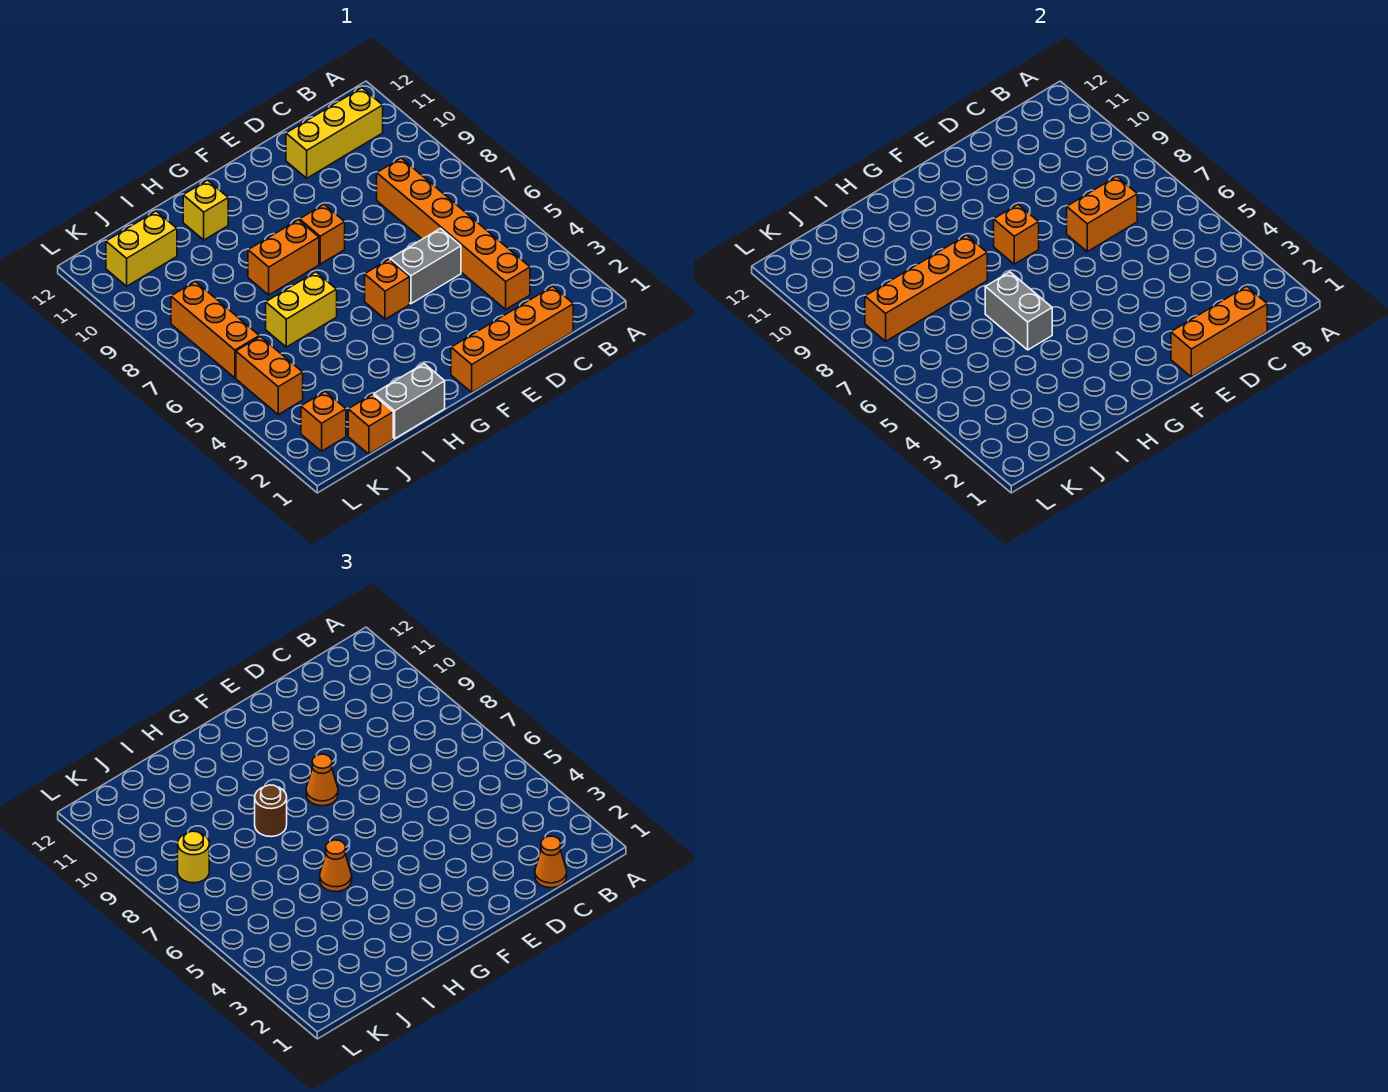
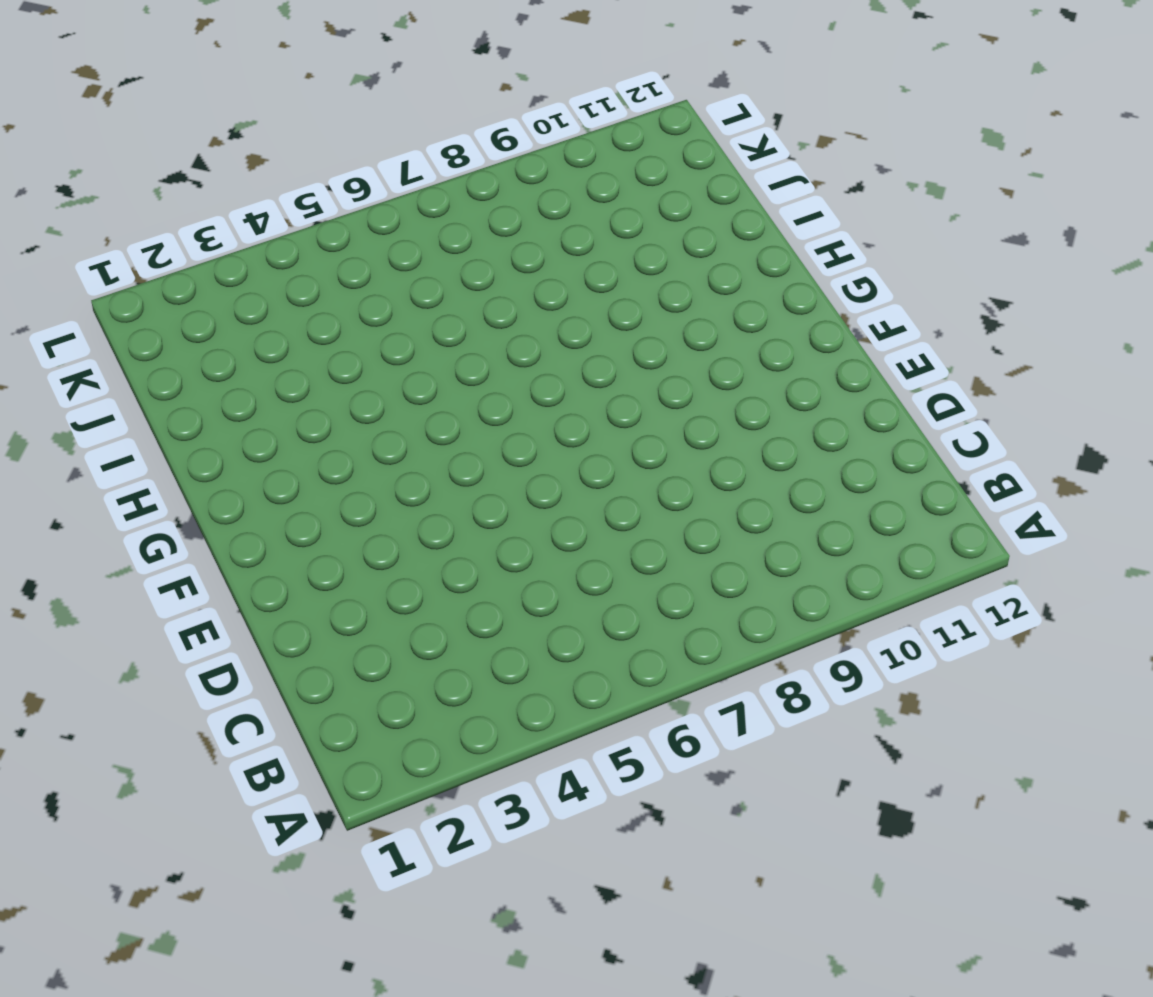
none -> yellow brick B11:D11 level 1
none -> orange brick C1:F1 level 1
none -> orange brick C3:C8 level 1

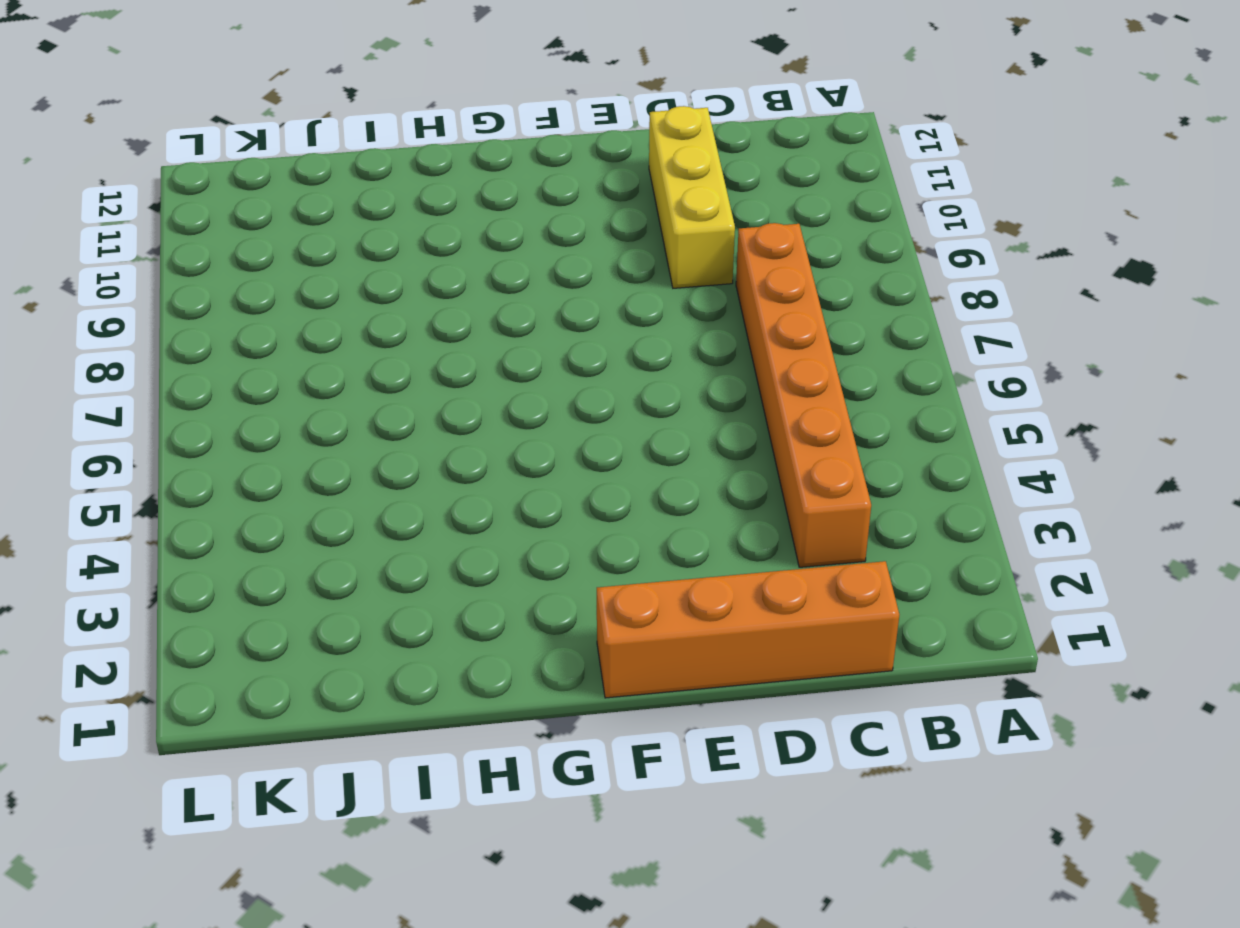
yellow brick D9:D11 level 1 -> yellow brick B11:D11 level 1
none -> grey brick D5:E5 level 1
none -> orange brick F5 level 1
none -> orange brick F8 level 1

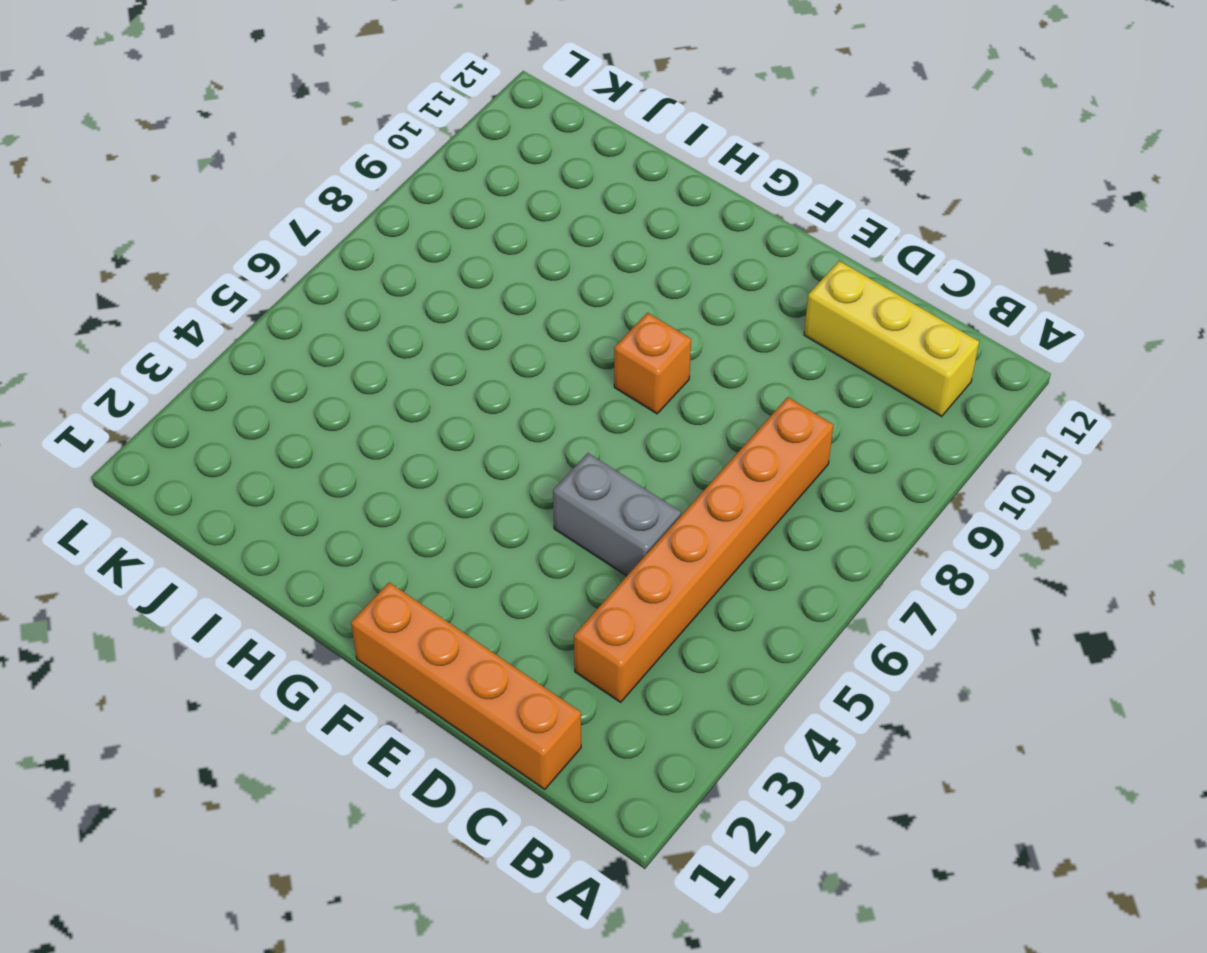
none -> orange brick F5 level 1
none -> orange brick G8:H8 level 1
none -> grey brick H1:I1 level 1

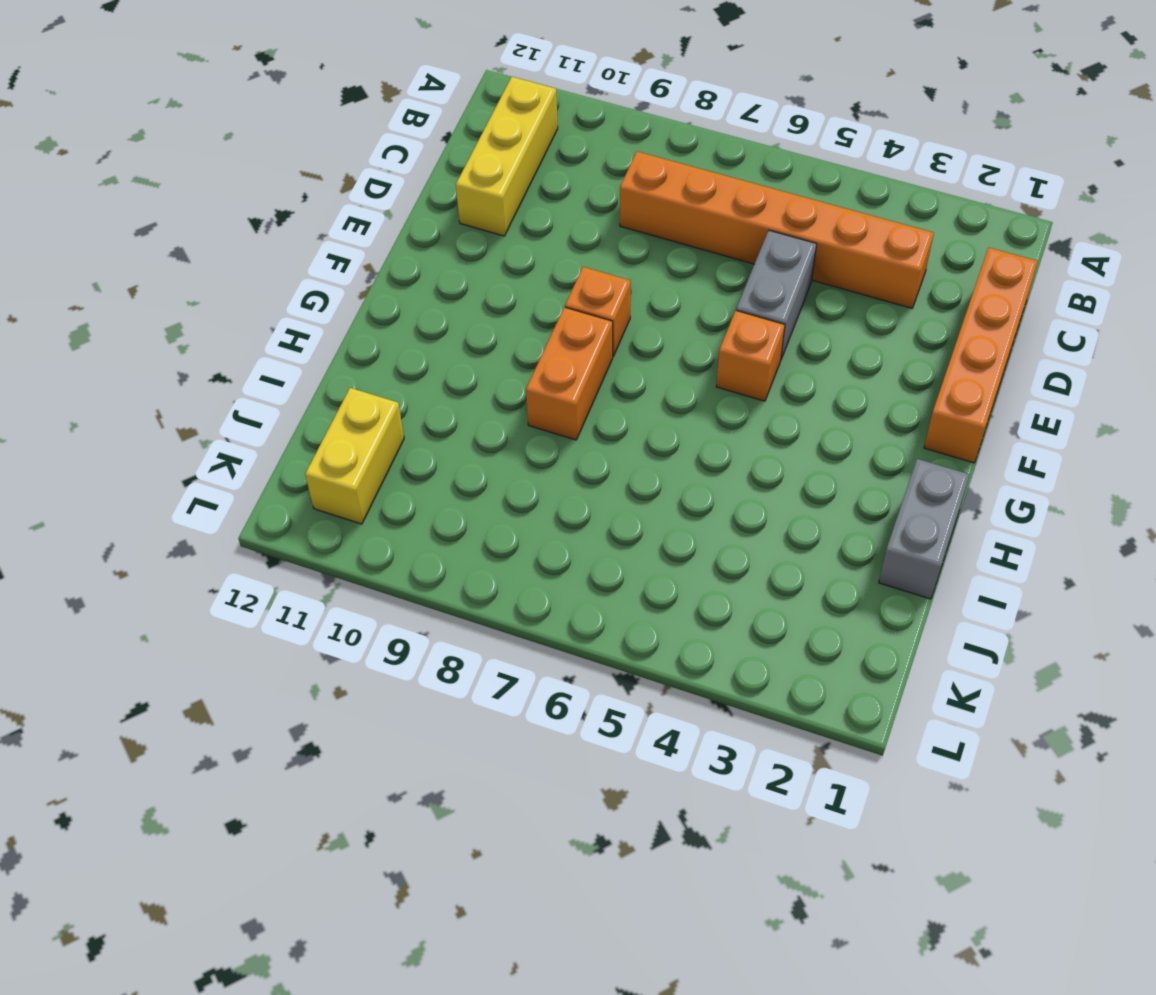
none -> yellow brick H6:I6 level 1
none -> yellow brick H11 level 1
none -> orange brick J1 level 1

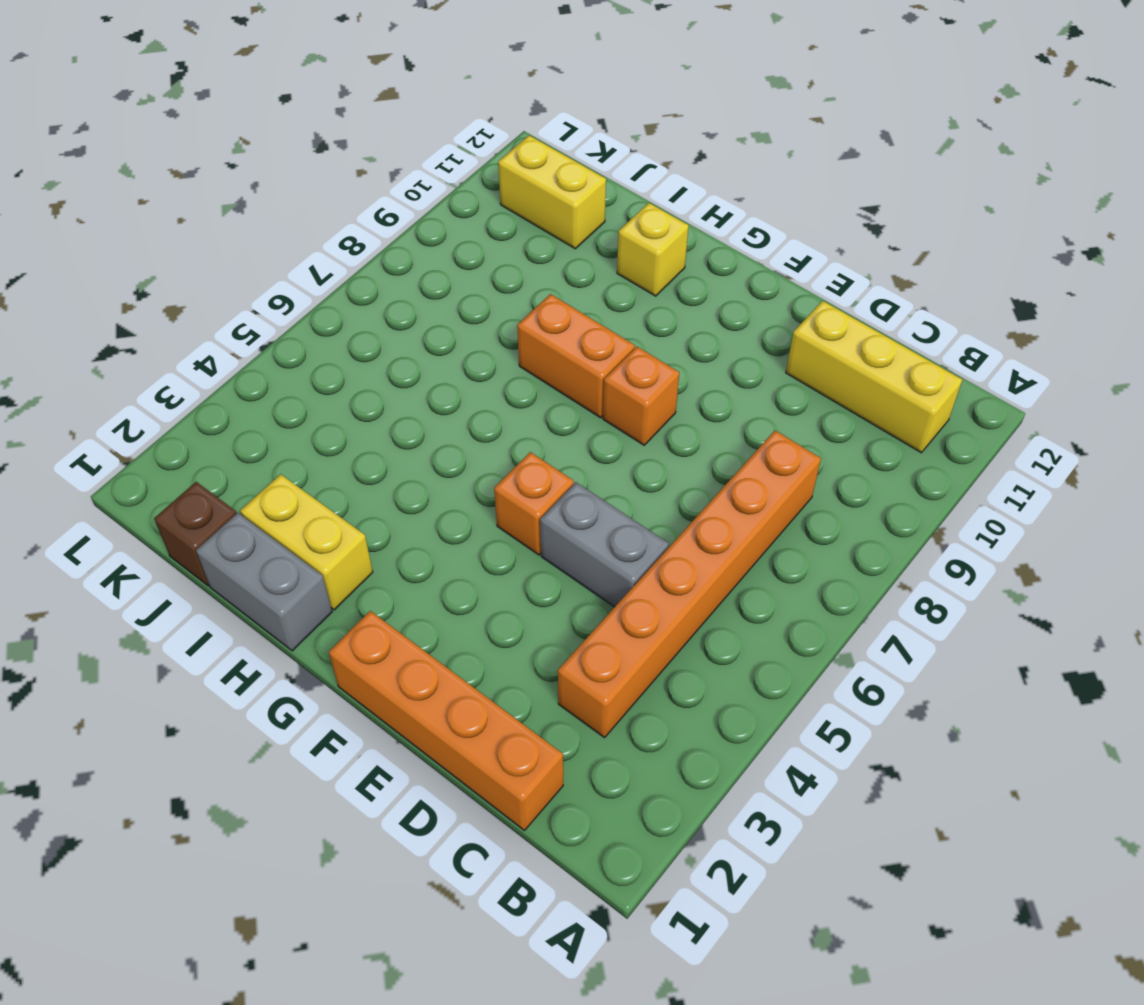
yellow brick H2:I2 level 1 -> yellow brick H6:I6 level 1
brown brick J1 level 1 -> orange brick J1 level 1
none -> orange brick K2 level 1
none -> orange brick K4:K5 level 1
none -> orange brick K6:K8 level 1

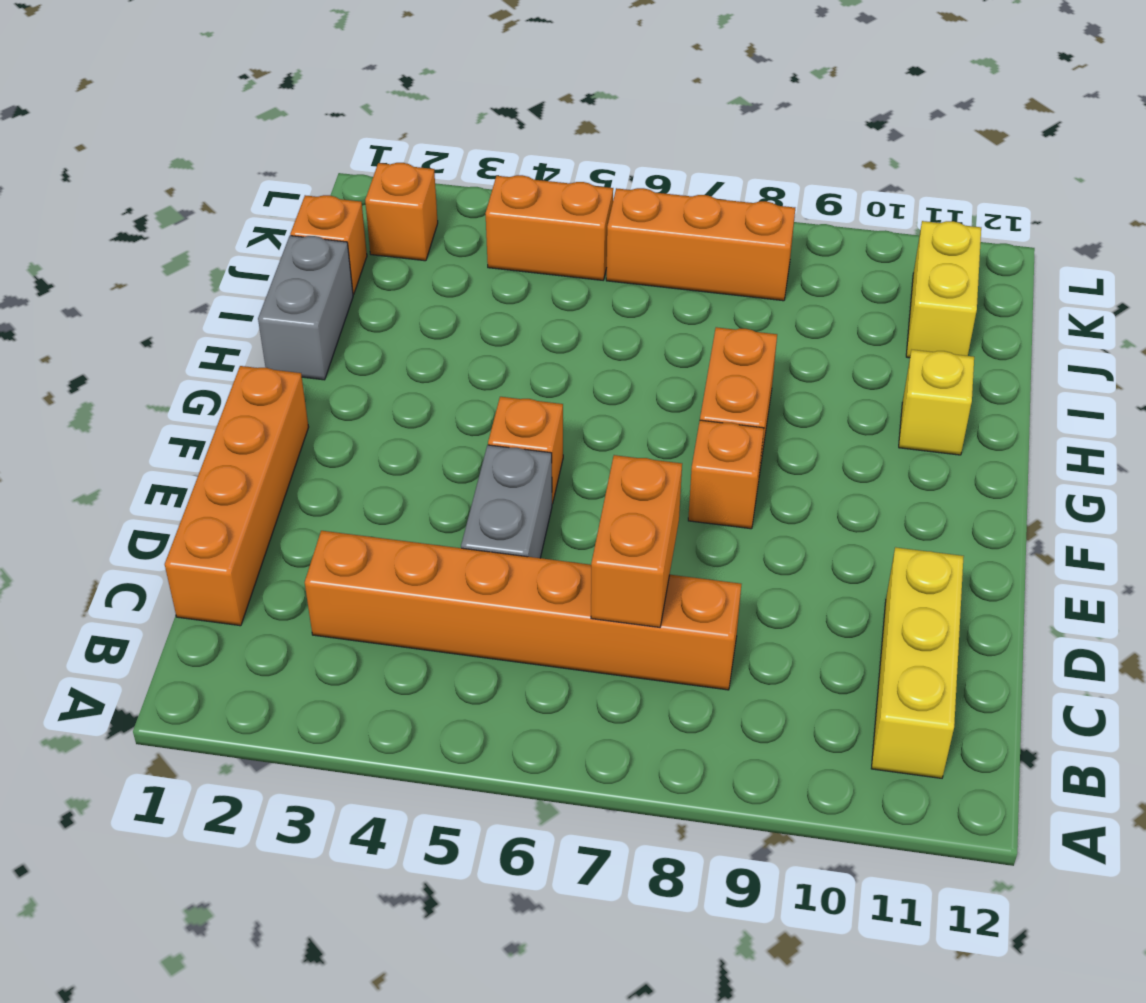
none -> yellow brick H6:I6 level 1
none -> orange brick C1:E1 level 2
none -> orange brick F8 level 2

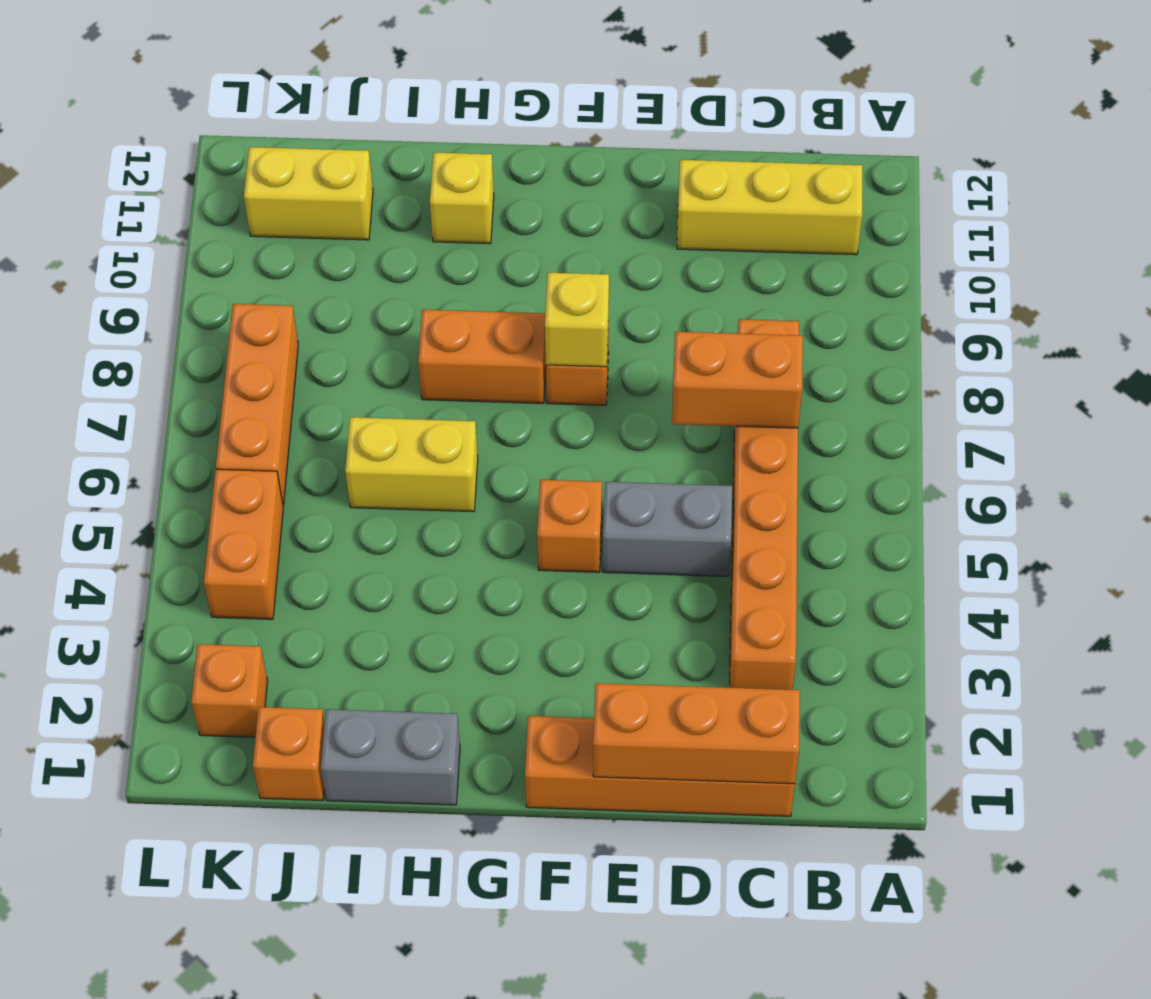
yellow brick F8 level 2 -> orange brick F8 level 2
none -> grey brick H5:H6 level 2
none -> orange brick H8:K8 level 2
none -> orange cone C1 level 3

